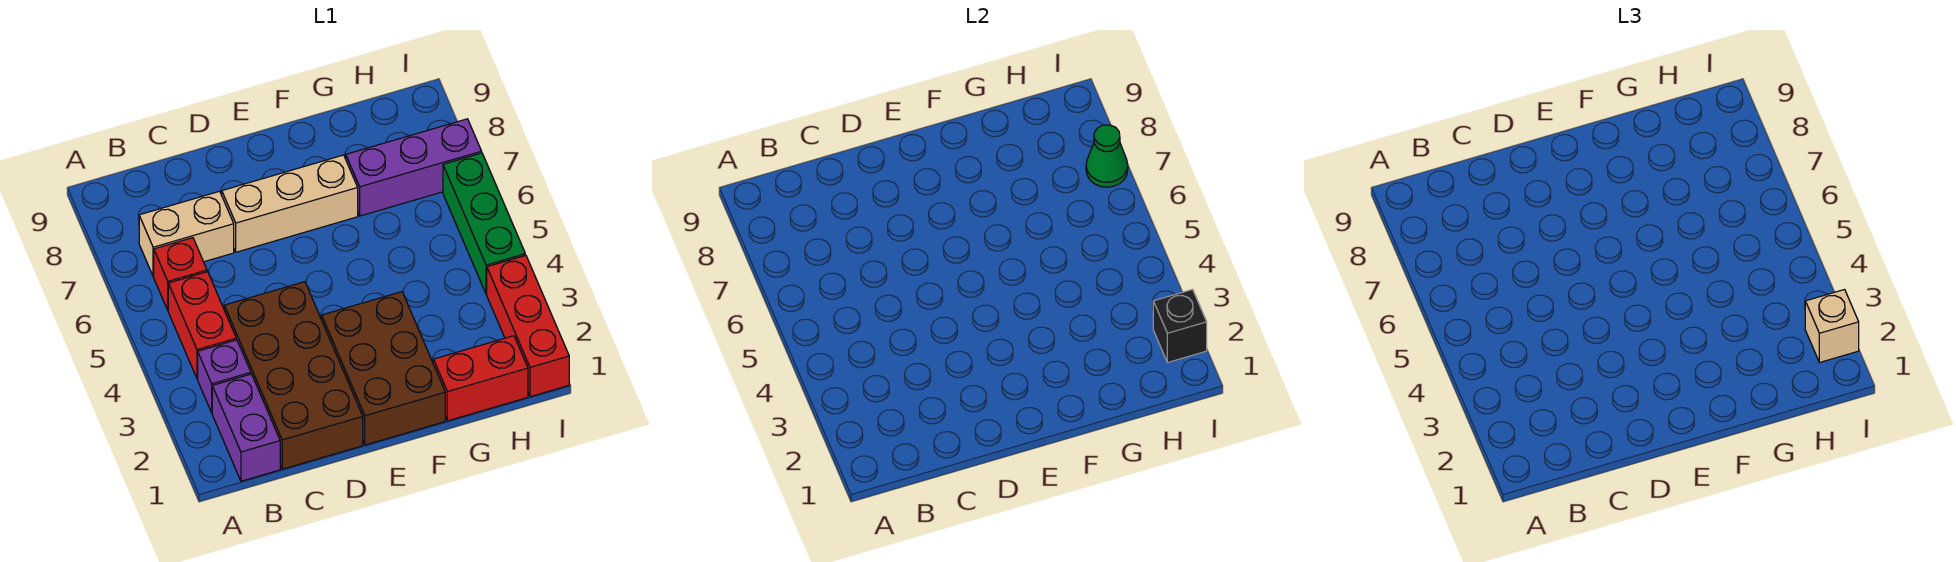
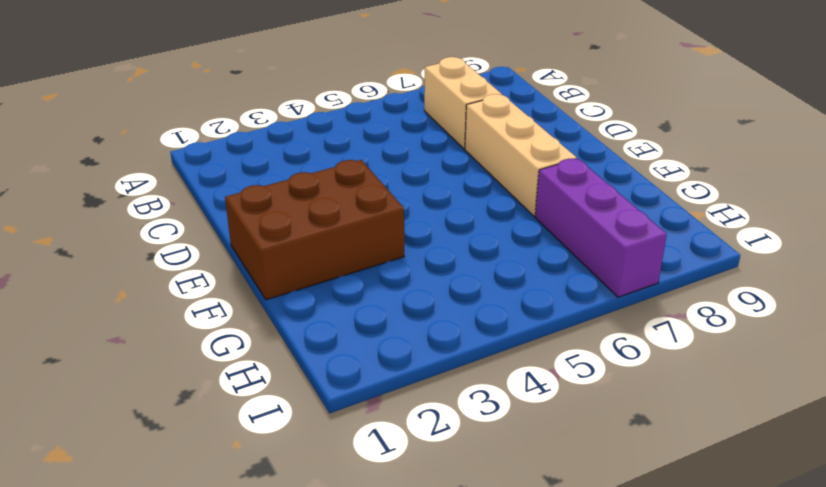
none -> purple brick B1:B2 level 1
none -> purple brick B3 level 1
none -> red brick B4:B5 level 1

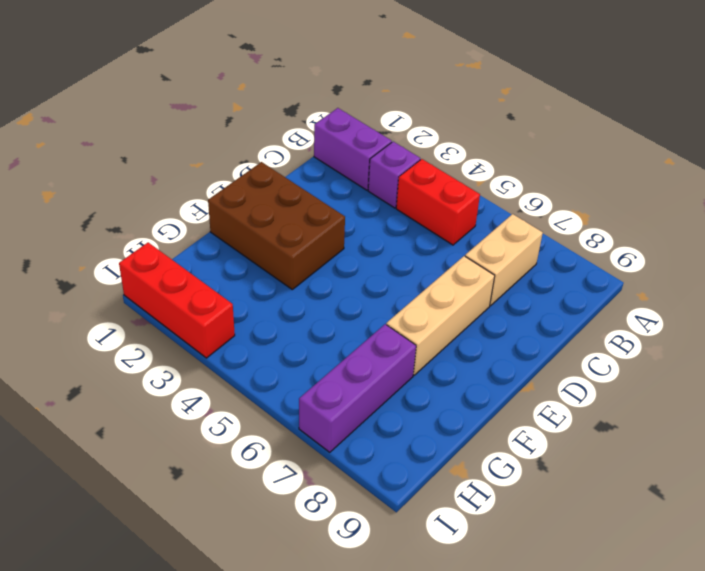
none -> red brick B6 level 1
none -> brown brick C1:D4 level 1
none -> red brick G1:H1 level 1

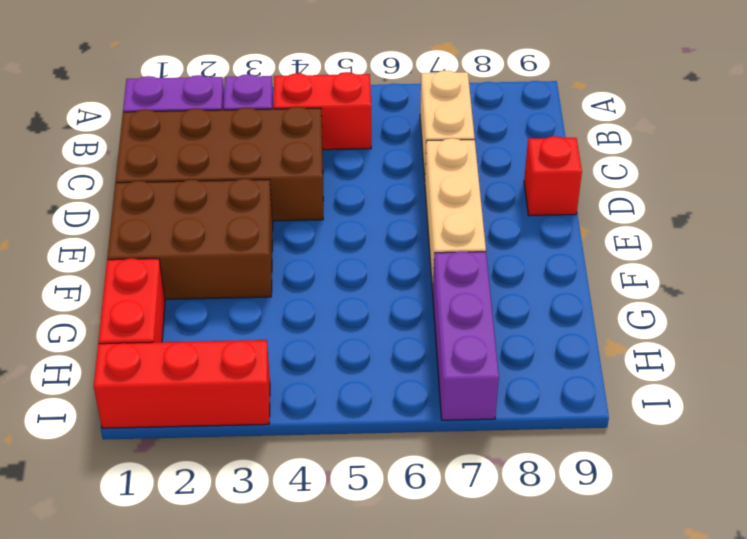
red brick D9 level 1 -> red brick B6 level 1
none -> green brick I4:I6 level 1
none -> black brick I2 level 2
none -> green cone I7 level 2

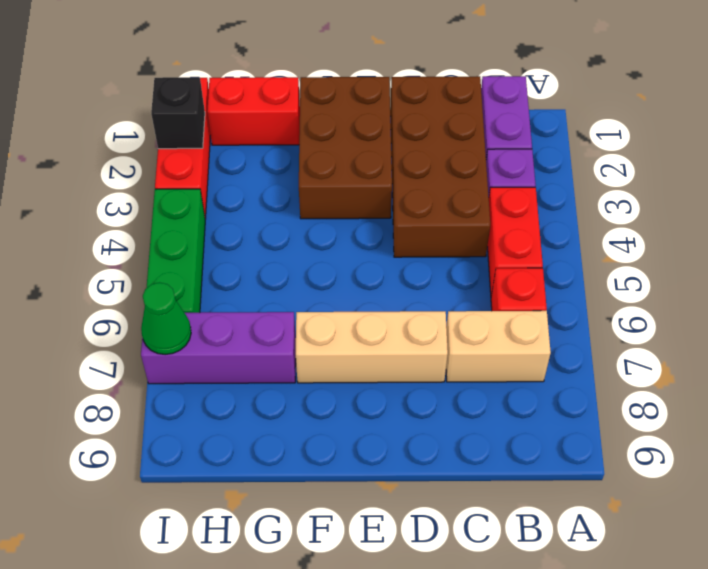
none -> tan brick I2 level 3

